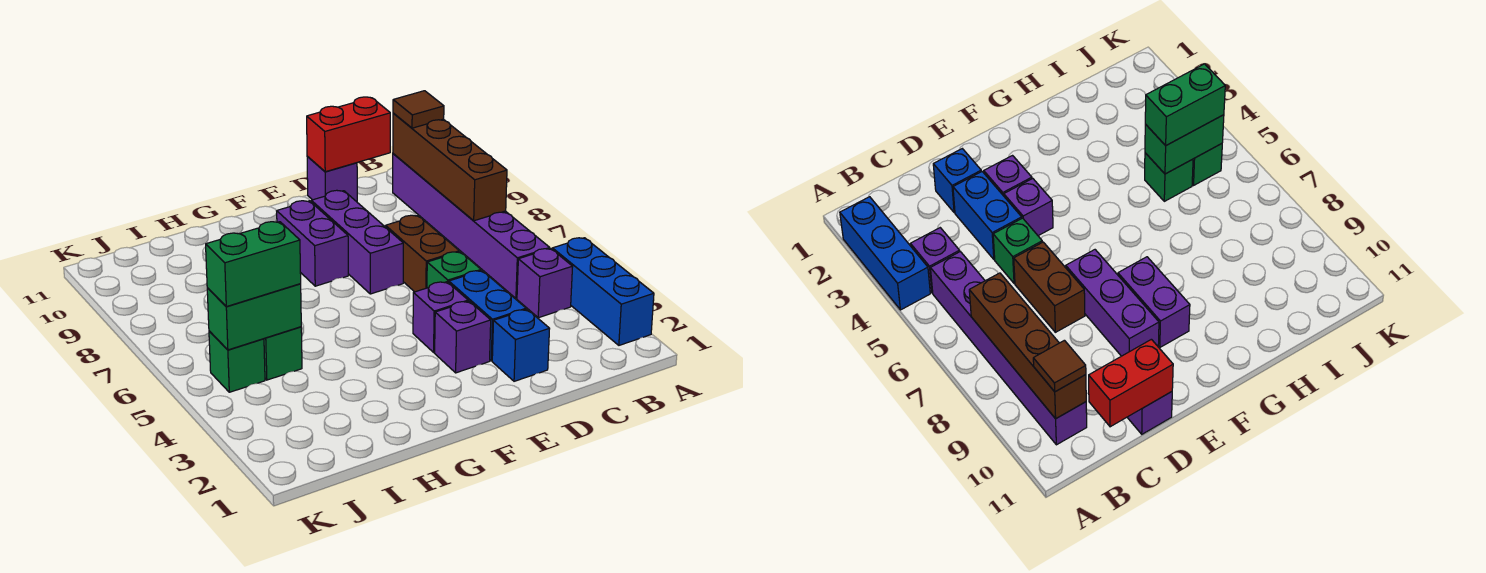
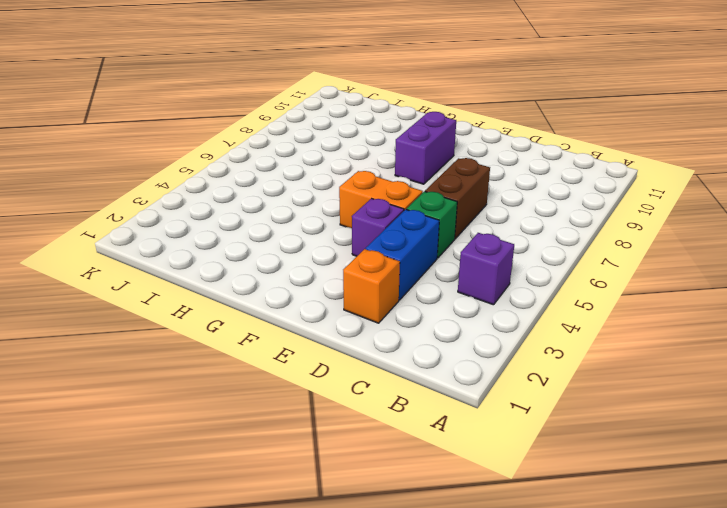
orange brick D2 level 1 -> blue brick D2 level 1
orange brick E5:F5 level 1 -> none
none -> blue brick A2:A4 level 1
none -> purple brick B5:B10 level 1
none -> purple brick D11 level 1

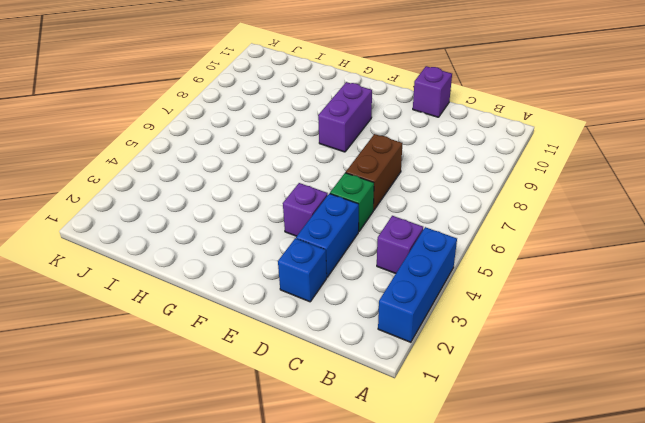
none -> purple brick B5:B10 level 1
none -> purple brick E3 level 1
none -> purple brick E7:E9 level 1

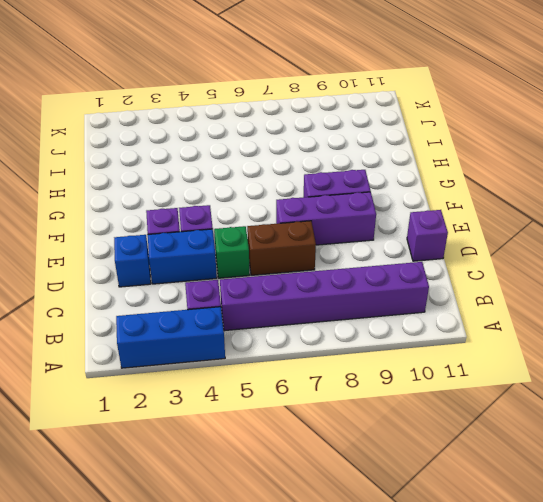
none -> green brick I5 level 1
none -> green brick J5 level 1
none -> brown brick B7:B10 level 2

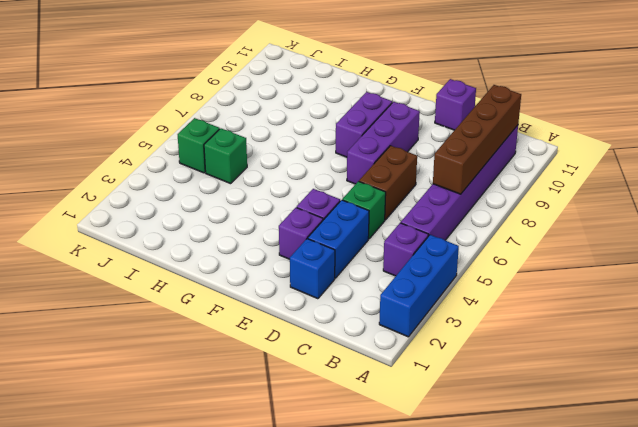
none -> red brick C11:D11 level 2
none -> green brick I5:J5 level 2
none -> brown tile B10 level 3

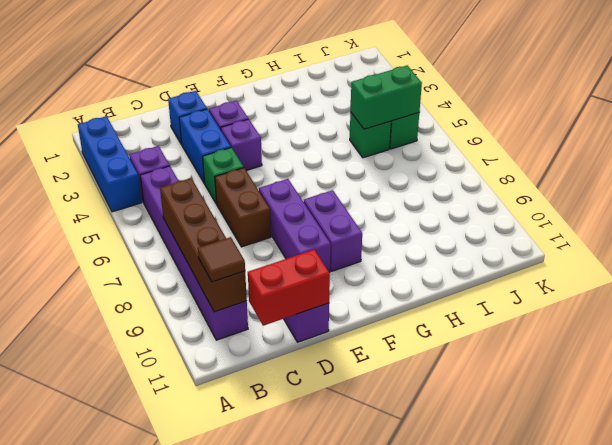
none -> green brick I5:J5 level 3

